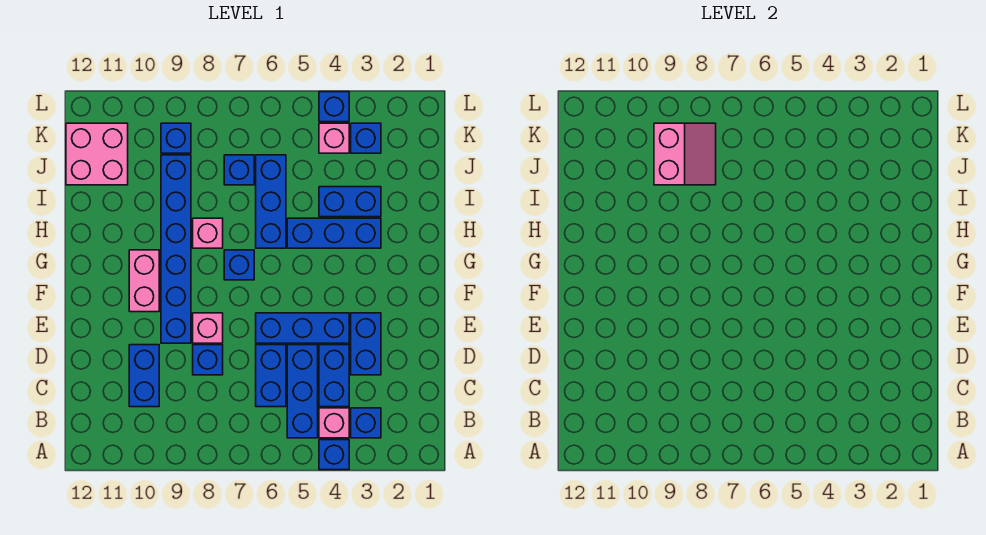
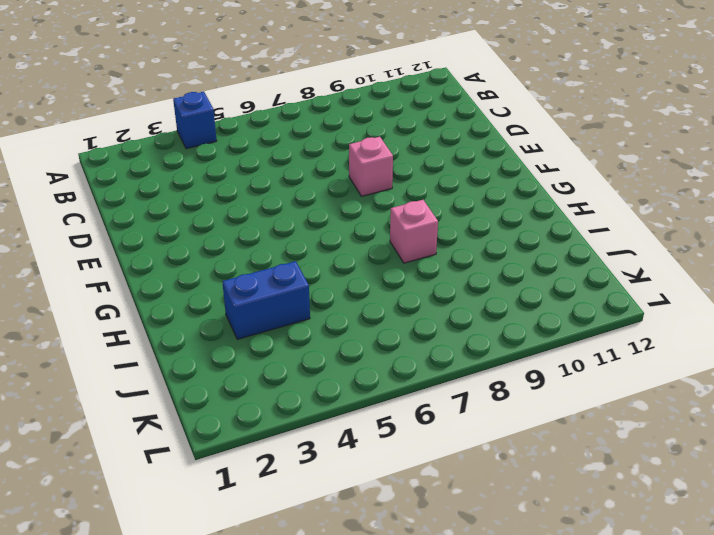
none -> blue brick B3 level 1
none -> pink brick B4 level 1
none -> blue brick B5:D5 level 1

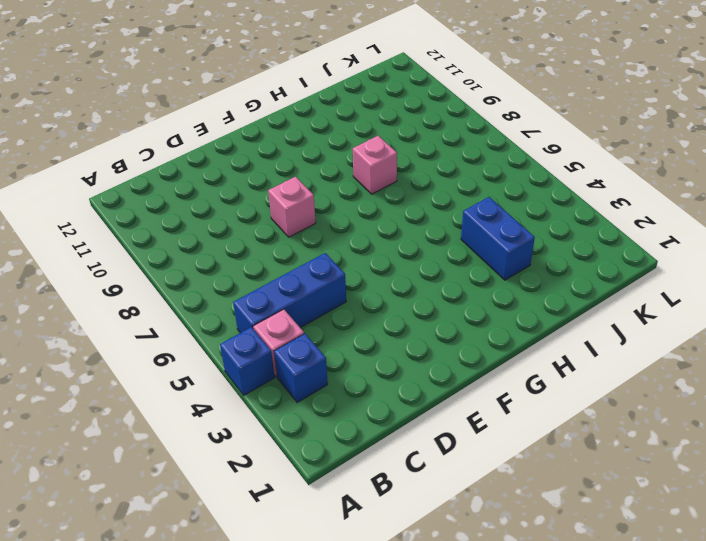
none -> blue brick C4:D4 level 1
none -> blue brick C6:D6 level 1
none -> blue brick C10:D10 level 1

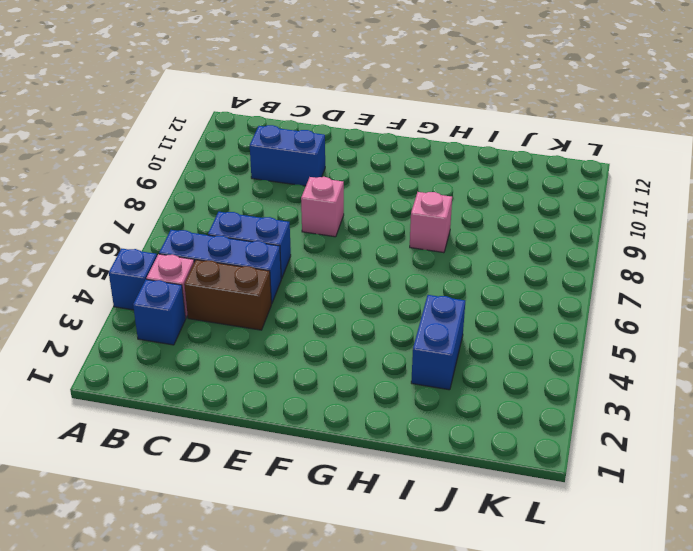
brown brick C4:D4 level 1 -> blue brick C4:D4 level 1
none -> blue brick D3:E3 level 1
none -> blue brick D8 level 1
none -> blue brick E4:E6 level 1

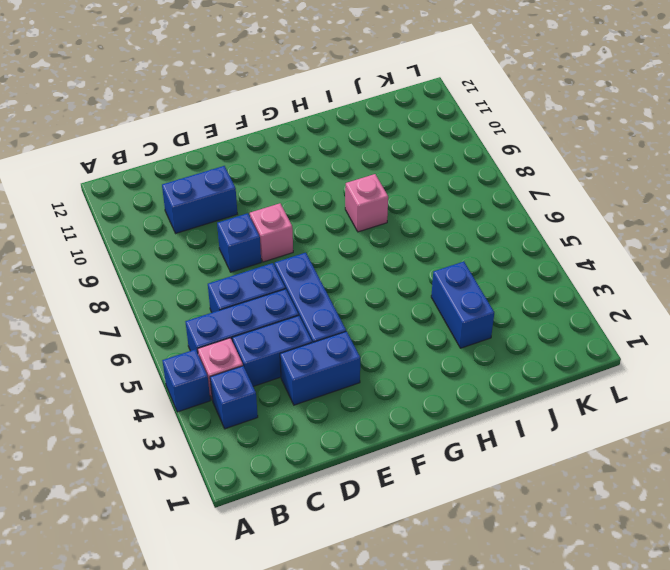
none -> blue brick E9:J9 level 1
none -> pink brick F10:G10 level 1
none -> blue brick G7 level 1

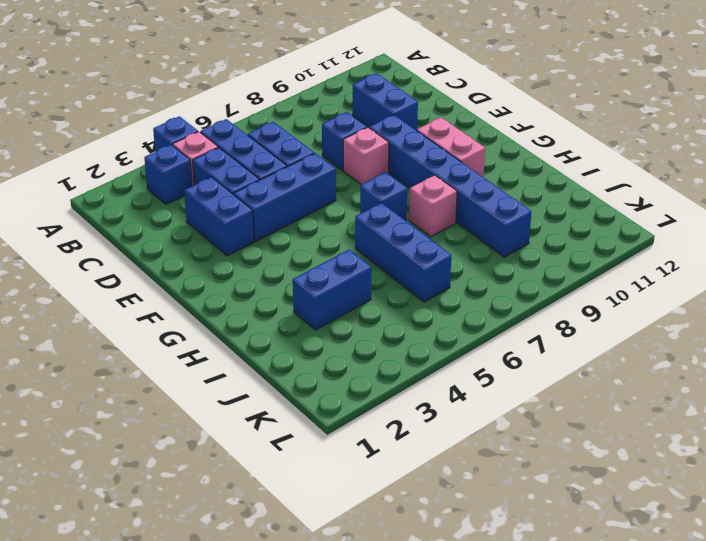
none -> blue brick H3:H5 level 1
none -> blue brick J7 level 1
none -> pink brick J11:K12 level 1

